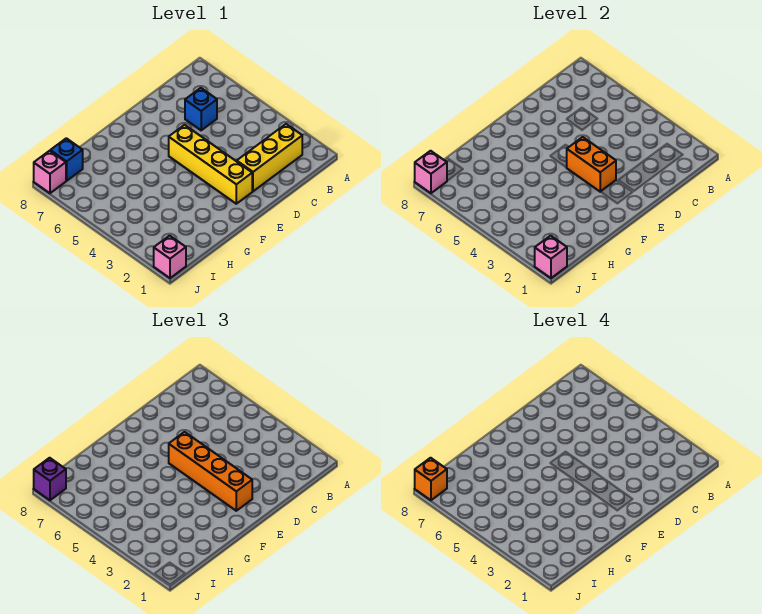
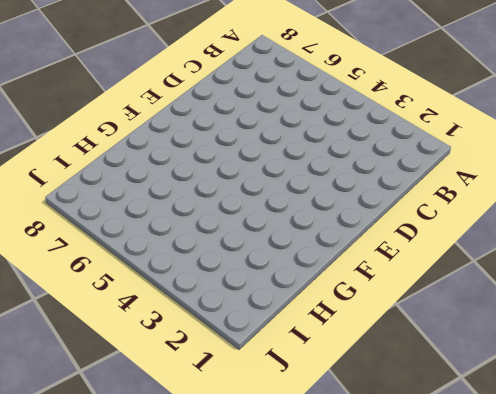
none -> yellow brick B2:D2 level 1
none -> blue brick C6 level 1
none -> yellow brick E2:E5 level 1

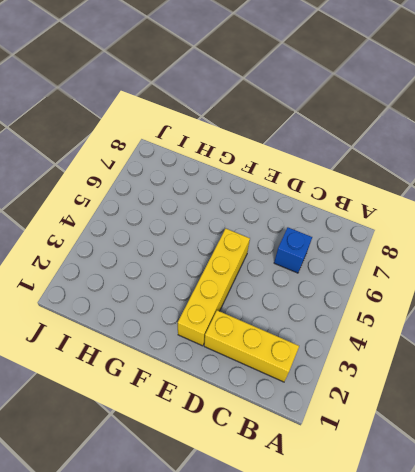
none -> blue brick I8 level 1
none -> pink brick J1 level 1
none -> pink brick J8 level 1

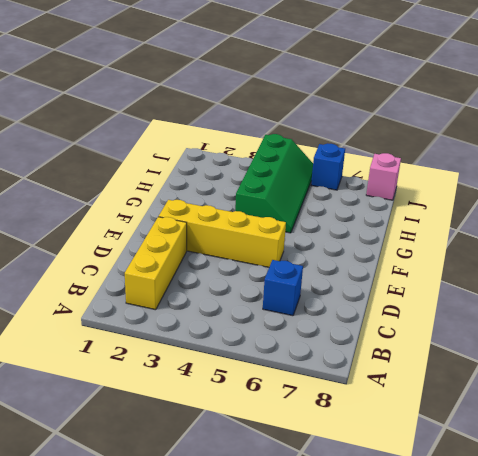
green slope G4:J5 level 1 top 4 -> none
blue brick J6 level 1 -> blue brick I8 level 1
none -> pink brick J1 level 1
none -> orange brick E3:E4 level 2
none -> pink brick J1 level 2

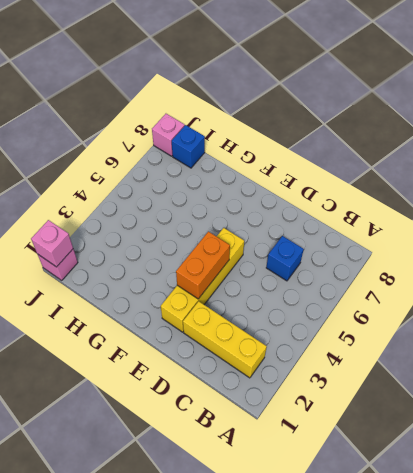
none -> pink brick J8 level 2
none -> orange brick E2:E5 level 3
none -> purple brick J8 level 3

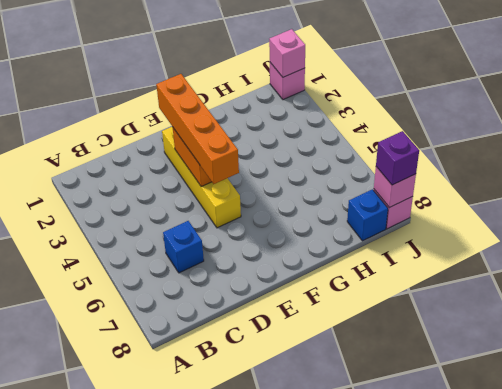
none -> yellow brick B2:D2 level 1
none -> orange brick J8 level 4

